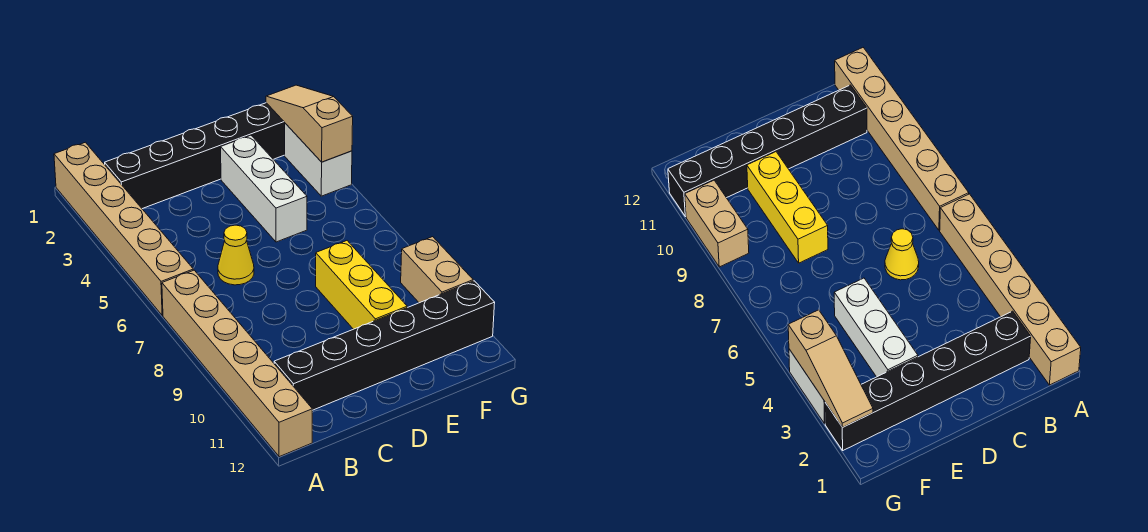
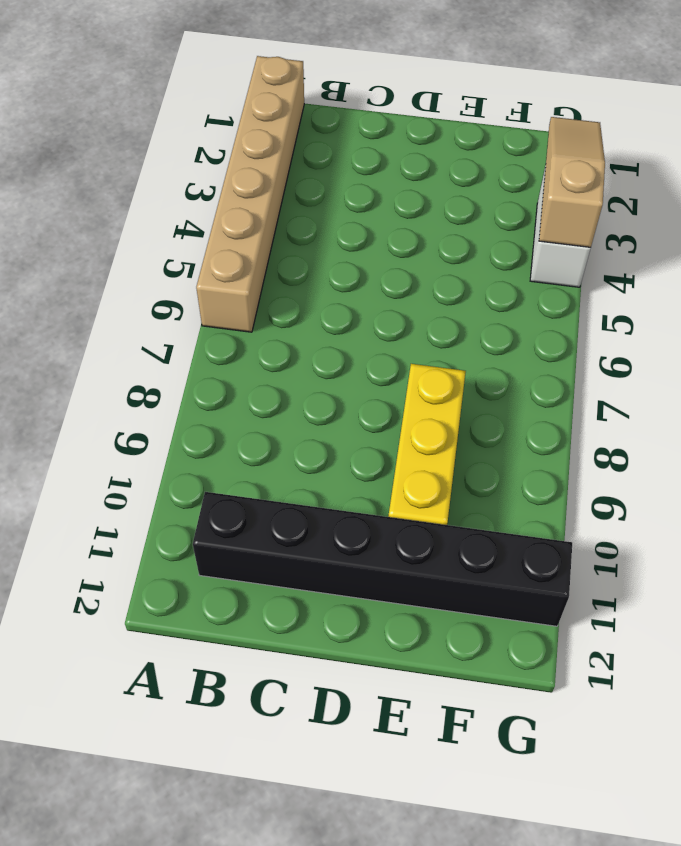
none -> tan brick A7:A12 level 1
none -> black brick B2:G2 level 1

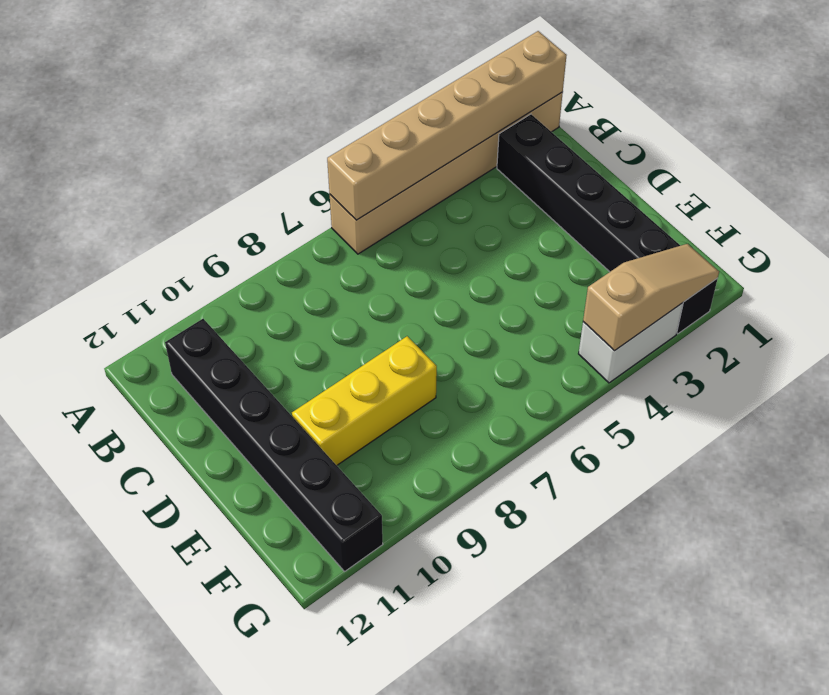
tan brick A1:A6 level 2 -> tan brick A7:A12 level 1
none -> yellow cone C6 level 1
none -> white brick E3:E5 level 1

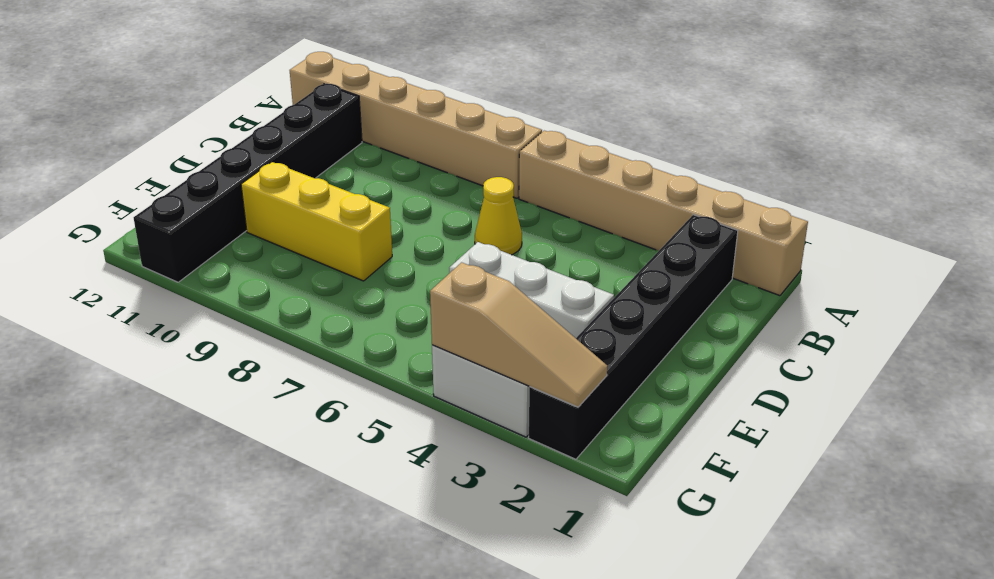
none -> tan brick G9:G10 level 1

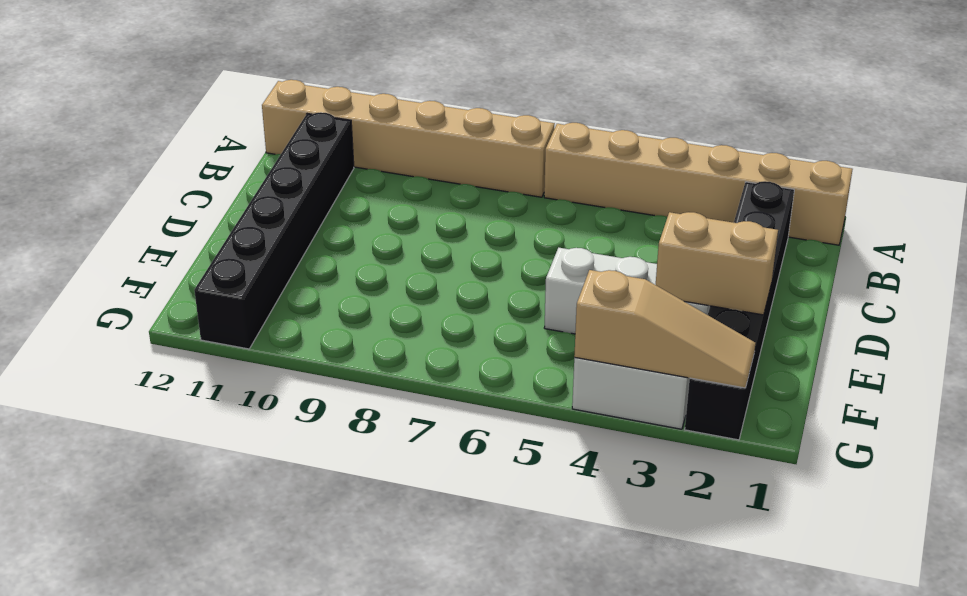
tan brick E2:E3 level 2 -> tan brick G9:G10 level 1
none -> yellow cone C6 level 1
none -> yellow brick E8:E10 level 1

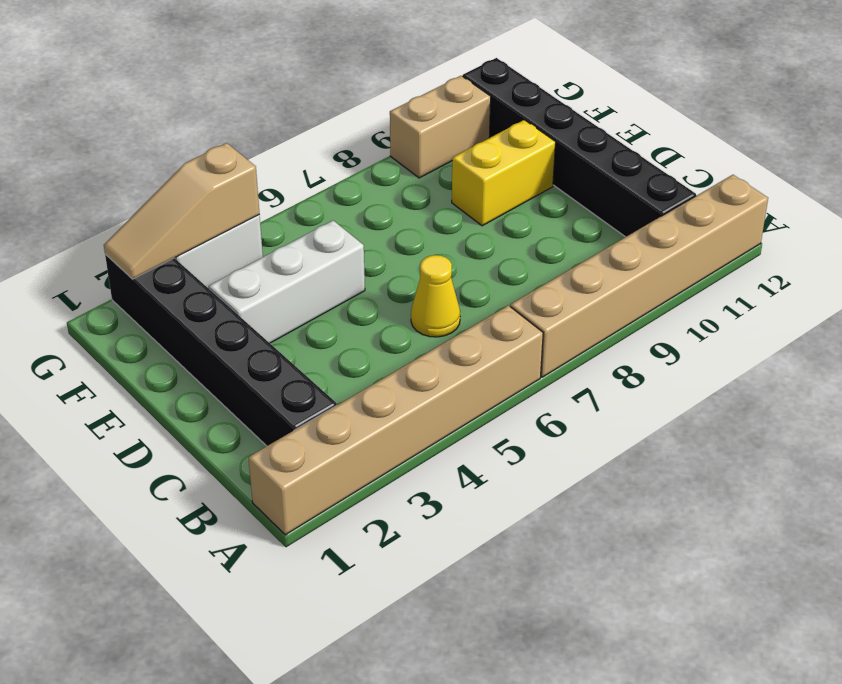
yellow brick E9:E10 level 1 -> yellow brick E8:E10 level 1

